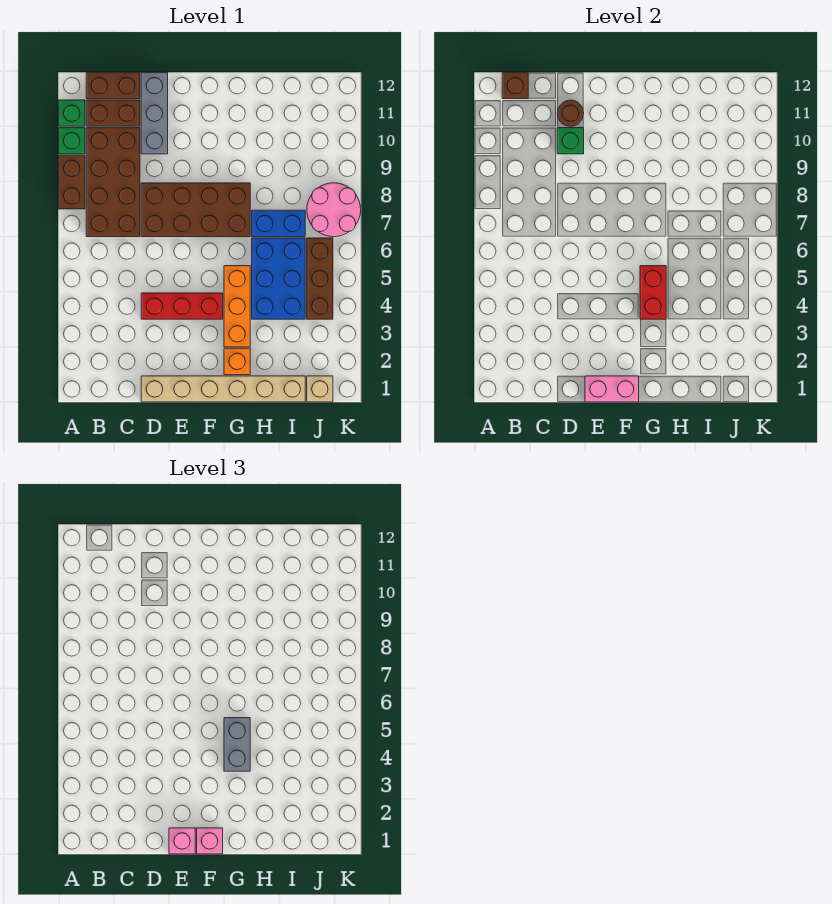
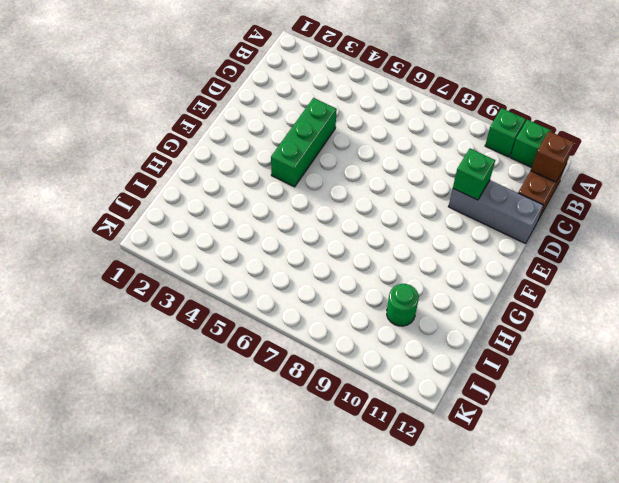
green brick D4:F4 level 1 -> red brick D4:F4 level 1
green round brick I10 level 1 -> none
none -> brown brick A8:A9 level 1
none -> brown brick B7:C10 level 1
none -> brown brick B11:C11 level 1

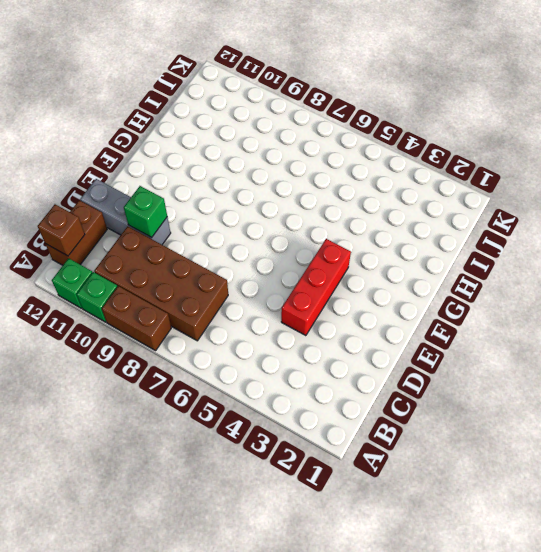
none -> brown brick B11:C11 level 1
none -> tan brick D1:I1 level 1
none -> brown brick D7:G8 level 1

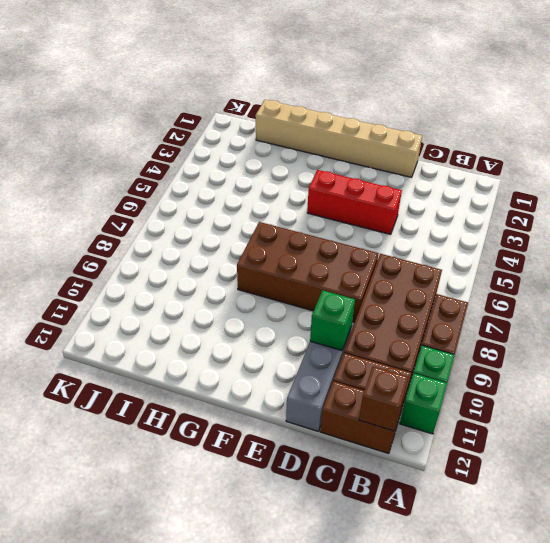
none -> orange brick G2 level 1
none -> orange brick G3:G5 level 1
none -> blue brick H4:I6 level 1

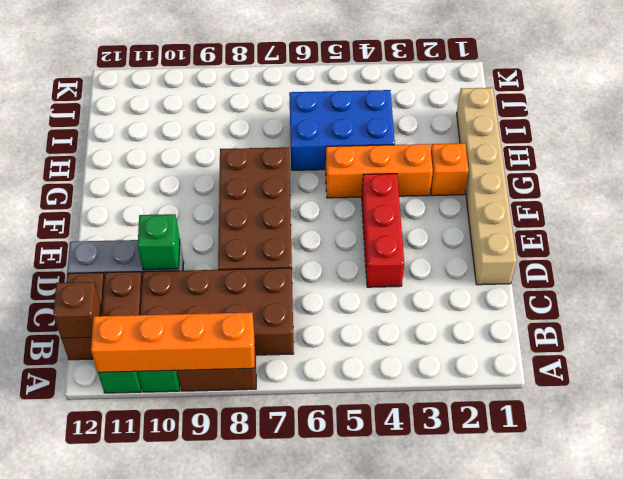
orange brick A8:A11 level 2 -> none
none -> blue brick H7:I7 level 1
none -> tan brick J1 level 1
none -> brown brick J4:J6 level 1

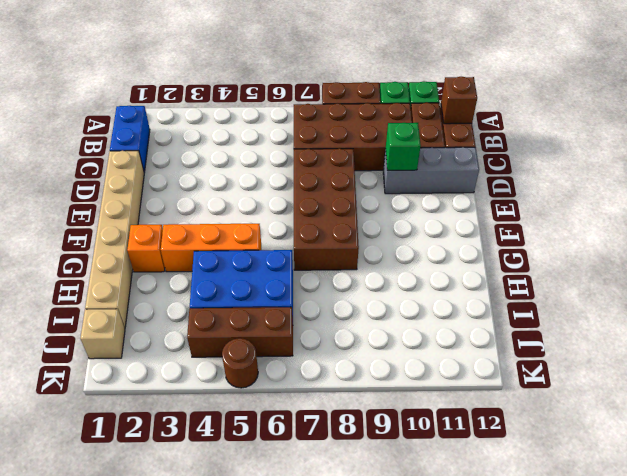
blue brick B1:C1 level 1 -> blue brick H7:I7 level 1
brown round brick K5 level 1 -> brown round brick D11 level 2
none -> red brick D4:F4 level 1
none -> pink round brick J7:K8 level 1
none -> pink brick E1:F1 level 2

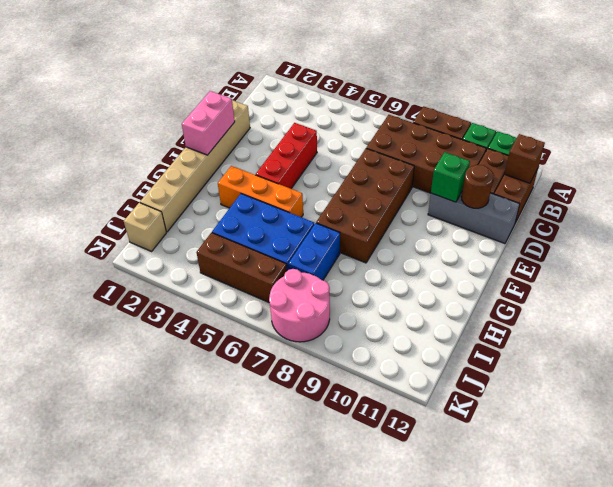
none -> orange brick G2 level 1
none -> red brick G4:G5 level 2
none -> pink brick E1 level 3

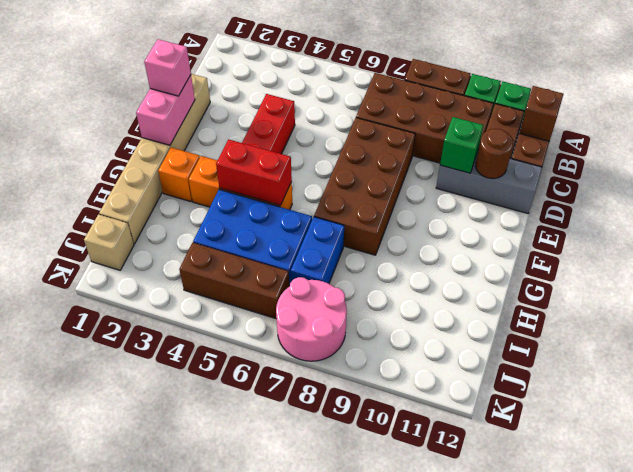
none -> pink brick F1 level 3
none -> grey brick G4:G5 level 3

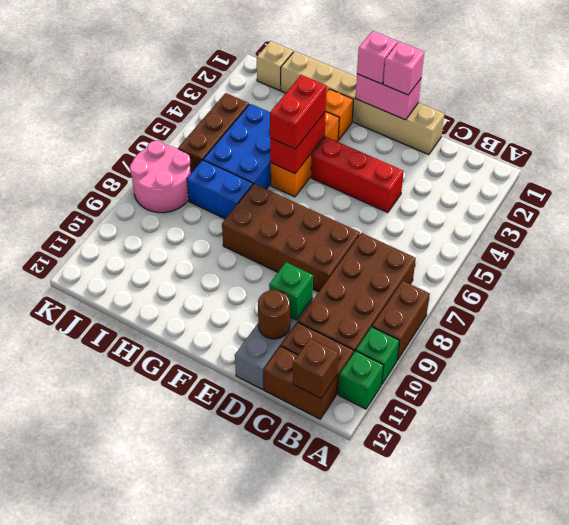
red brick G4:G5 level 3 -> grey brick G4:G5 level 3

